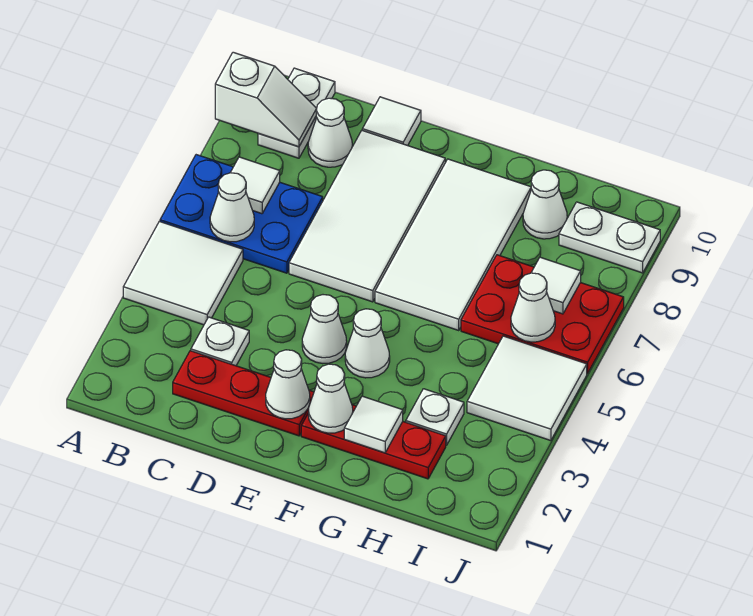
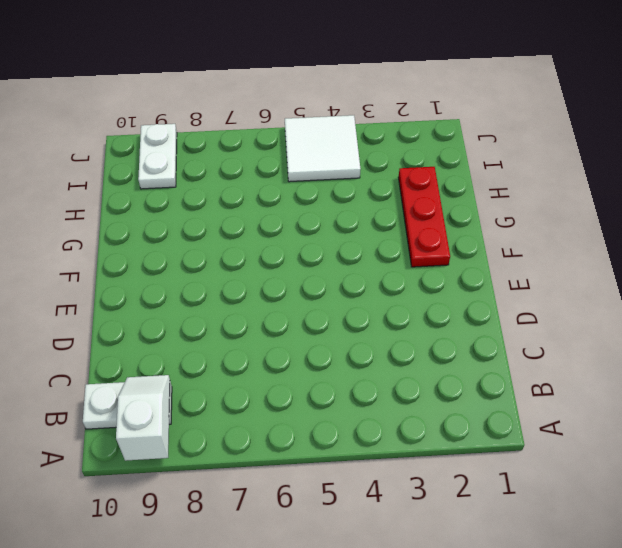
none -> white tile A4:B5 level 1
none -> blue plate A6:C7 level 1
none -> red plate C2:E2 level 1

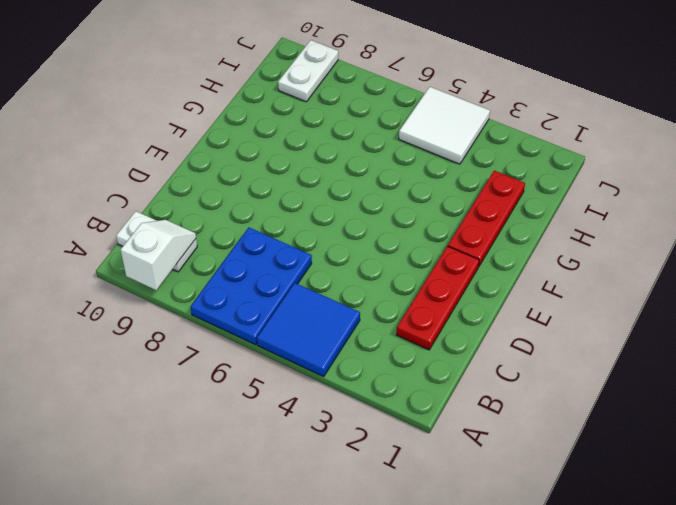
blue tile A4:B5 level 1 -> white tile A4:B5 level 1
none -> white plate C3 level 1
none -> white cone C9 level 1
none -> white tile D6:E9 level 1

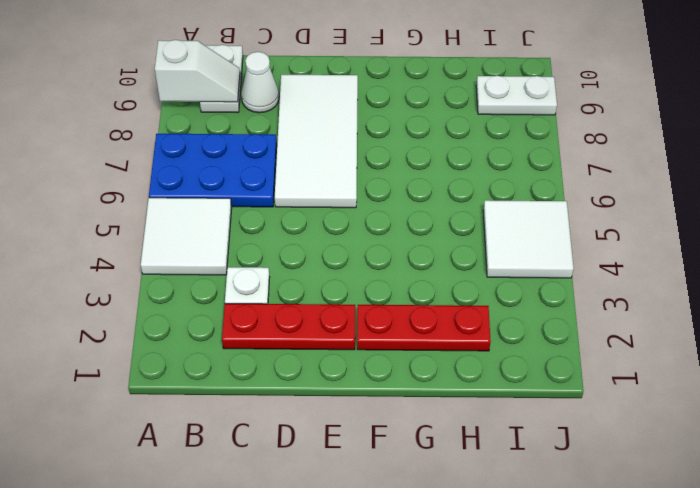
none -> white tile D10 level 1
none -> white cone E4 level 1
none -> white cone F4 level 1

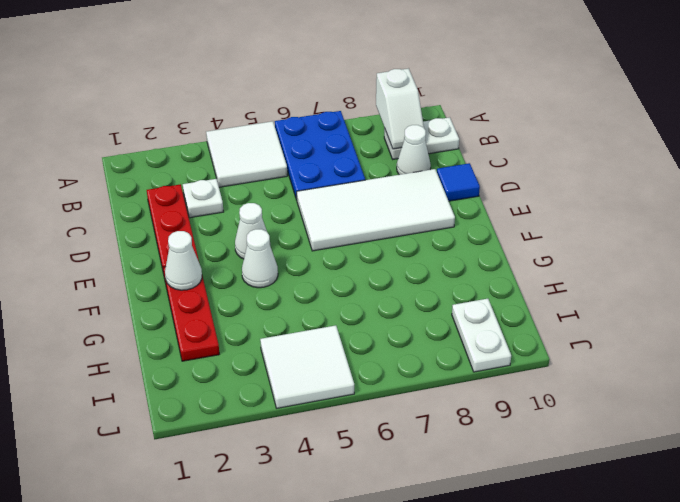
blue tile D10 level 1 -> white tile D10 level 1
none -> white tile F6:G9 level 1
none -> white plate H3 level 1
none -> red plate H6:J7 level 1

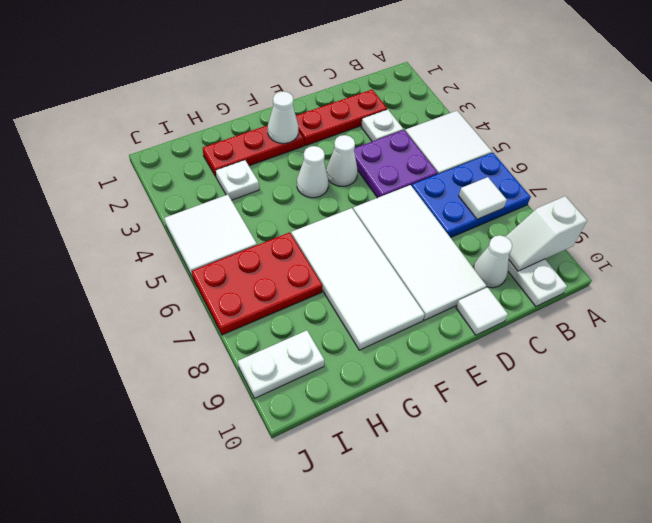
purple plate C4:D5 level 1 -> none
none -> white cone H9 level 1
none -> white cone B6 level 2
none -> white cone E2 level 2

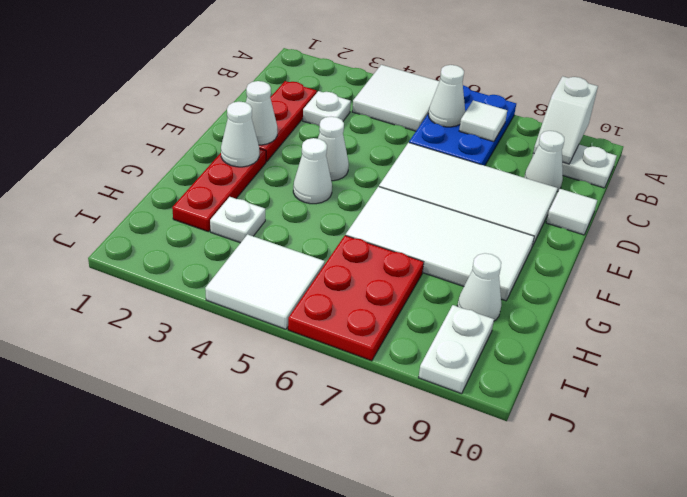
none -> white tile G2 level 2
none -> white cone I6 level 2
none -> white tile I7 level 2

